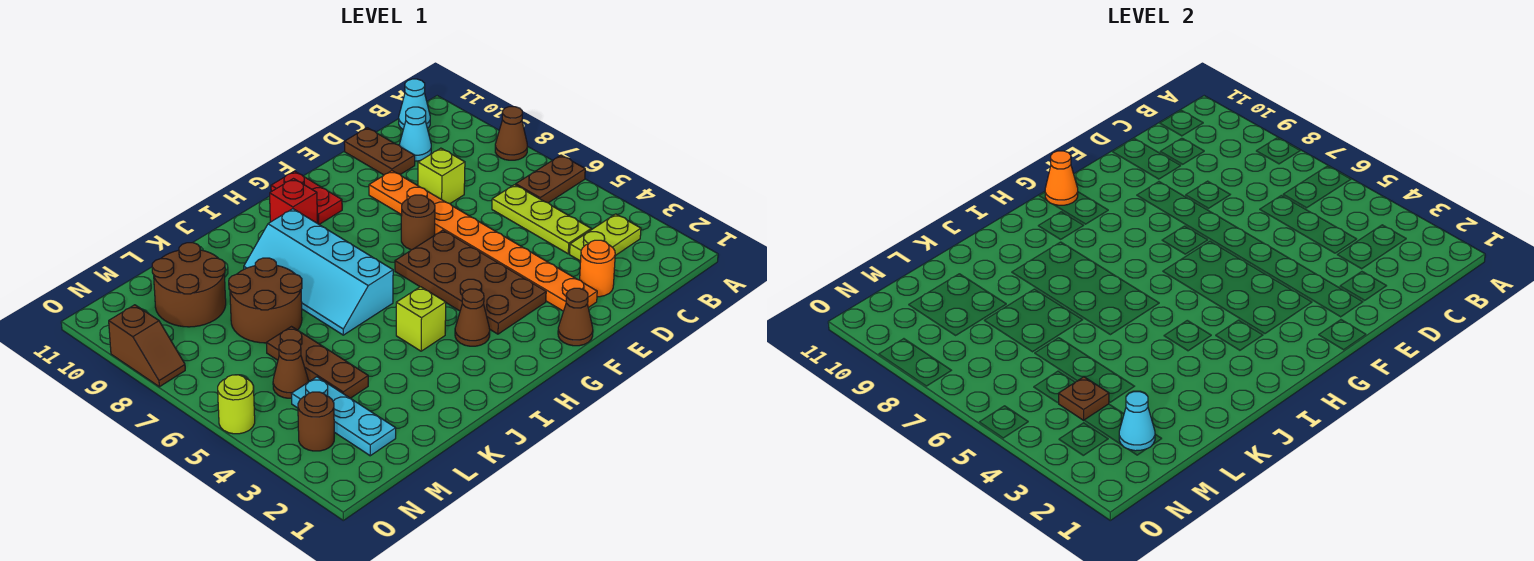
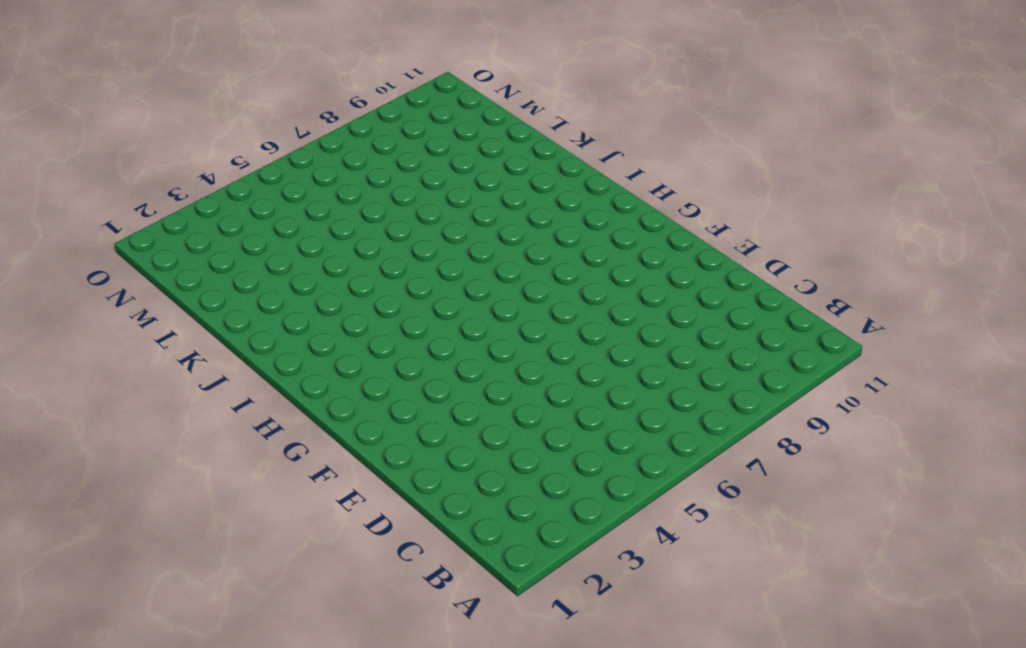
none -> brown plate A6:B6 level 1
none -> brown cone A8 level 1
none -> lime plate B3:C3 level 1

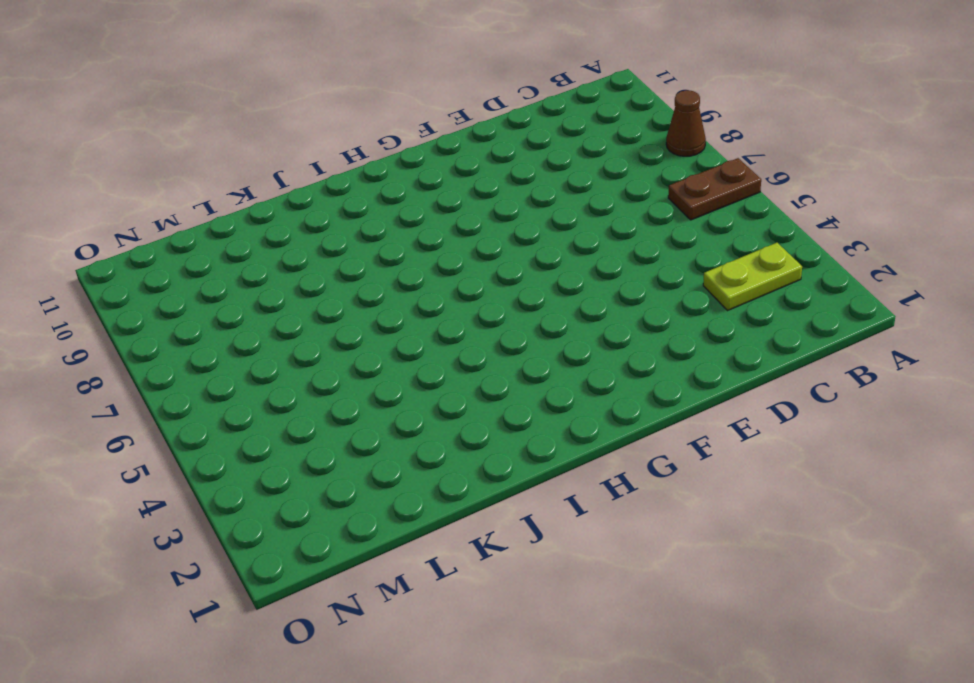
none -> cyan cone B11 level 1
none -> lime plate C4:C6 level 1
none -> cyan cone C10 level 1

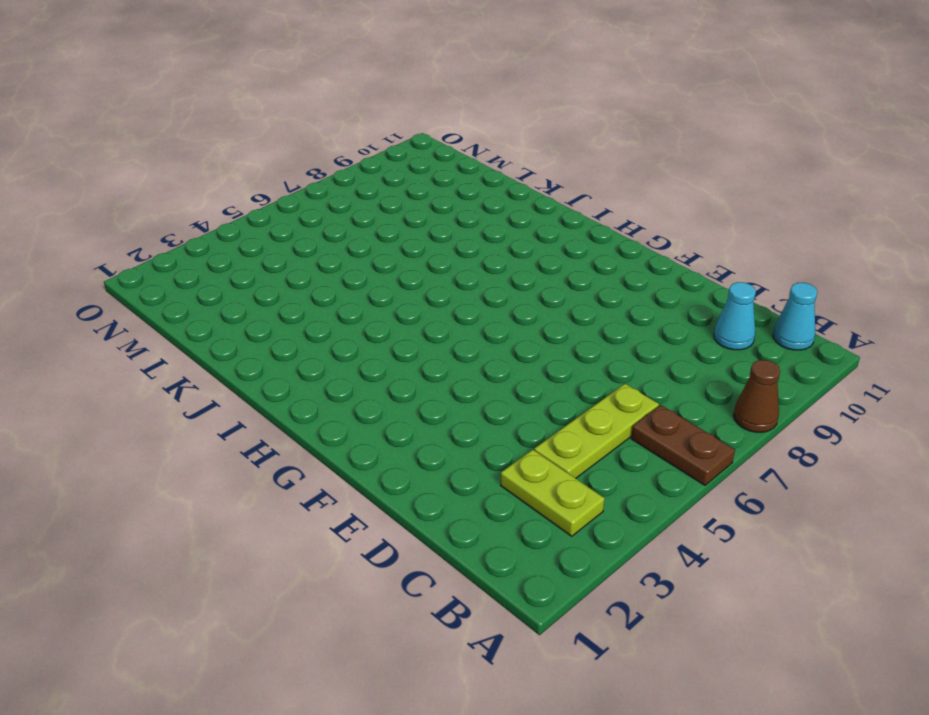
none -> orange round brick D2 level 1
none -> lime brick D8 level 1
none -> brown plate D10:D11 level 1

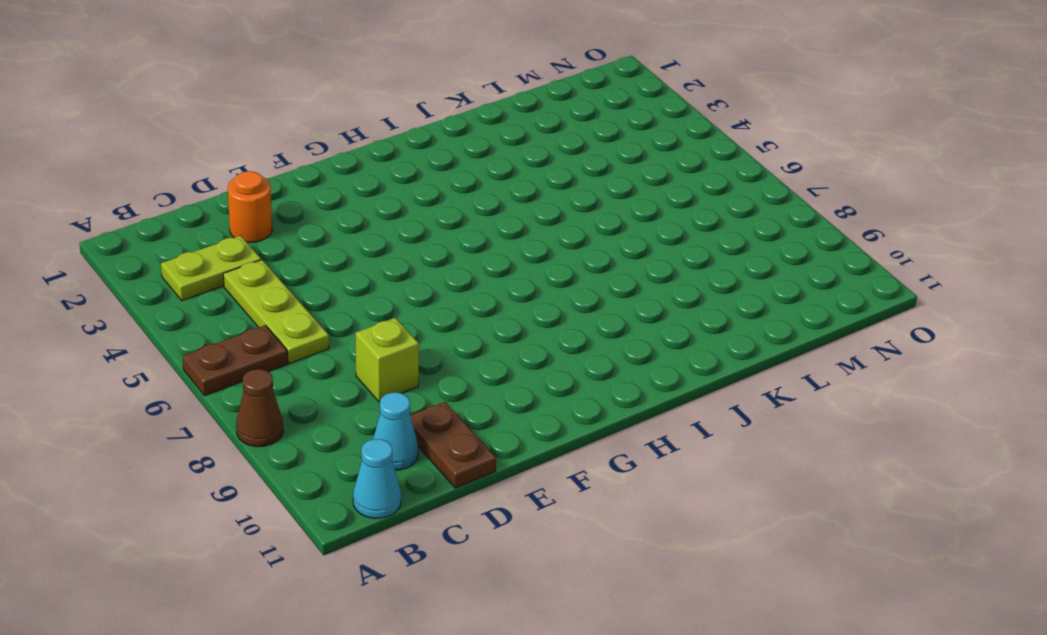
none -> orange plate E2:E9 level 1
none -> brown cone F1 level 1
none -> brown plate F3:G6 level 1

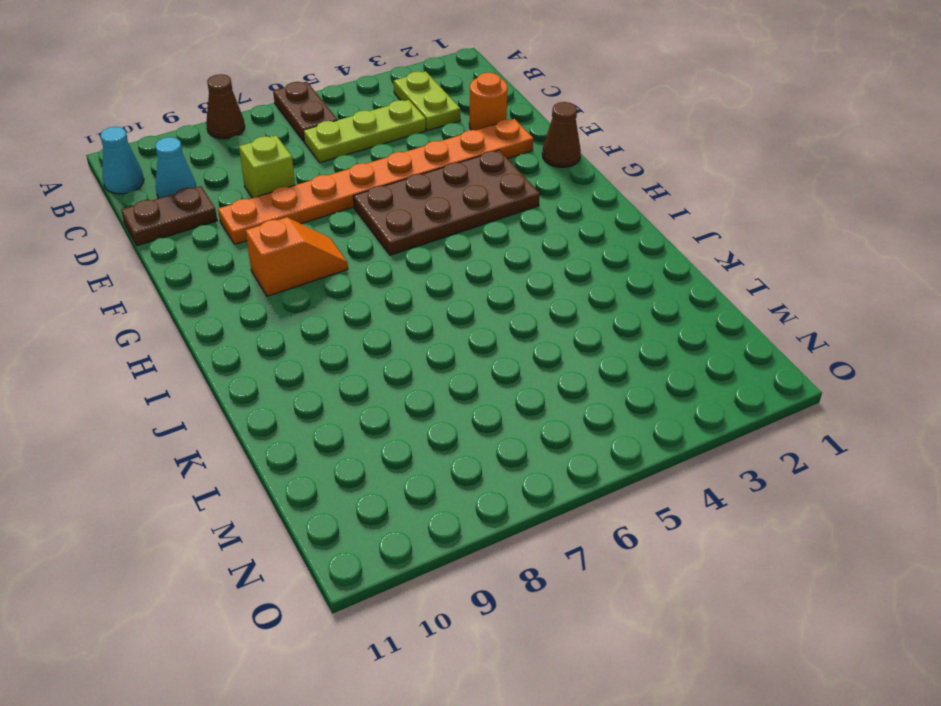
orange slope G8:G9 level 1 top 9 -> none
none -> brown round brick F7 level 1
none -> red plate G10:G11 level 1
none -> brown cone H3 level 1

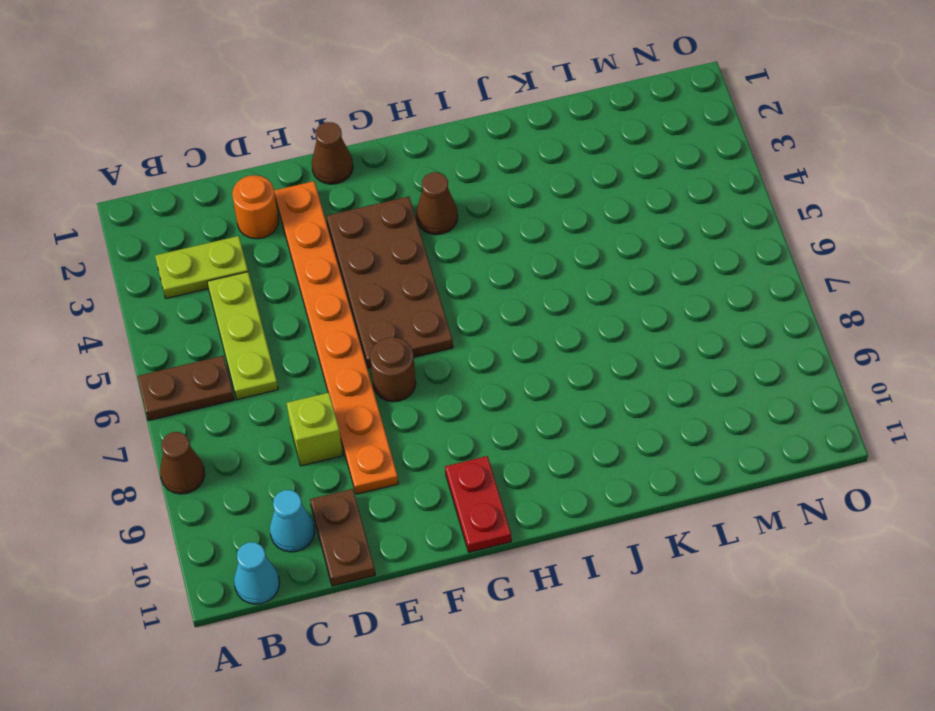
none -> red brick H10 level 1
none -> lime brick I4 level 1
none -> cyan slope I6:J9 level 1 top I

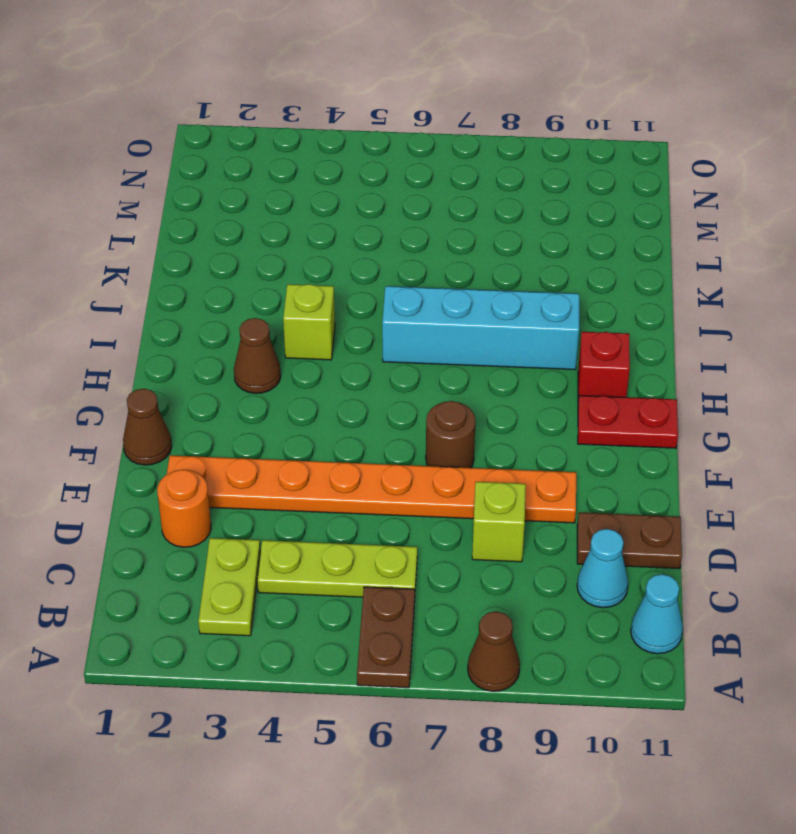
none -> brown plate F3:G6 level 1
none -> brown round brick K7:L8 level 1
none -> brown plate L4:L6 level 1

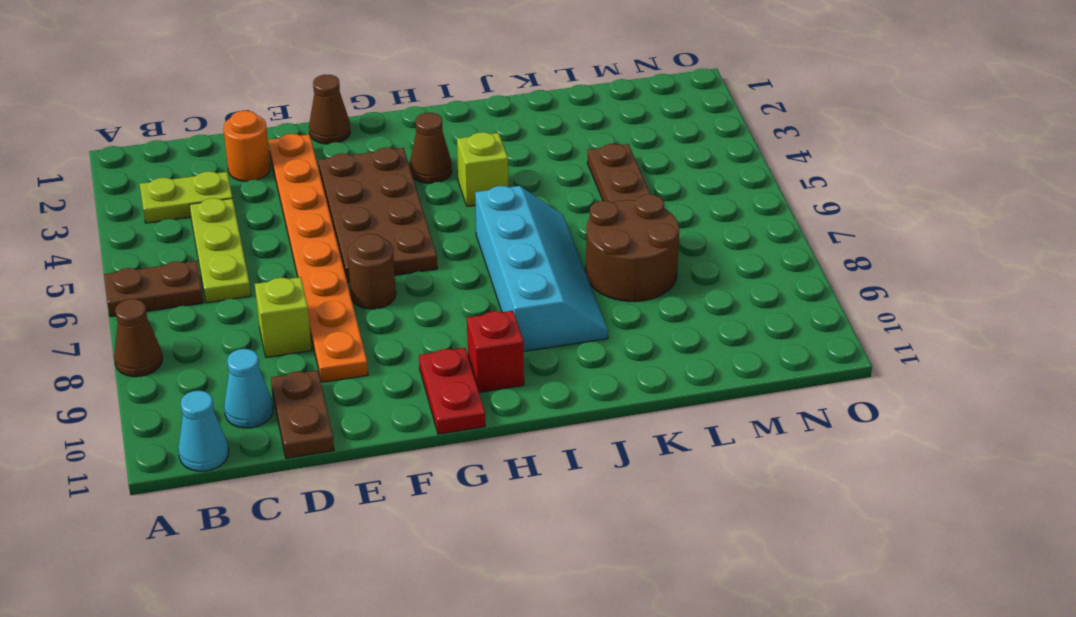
none -> brown round brick L9:M10 level 1
none -> cyan plate M2:M4 level 1
none -> brown cone M5 level 1

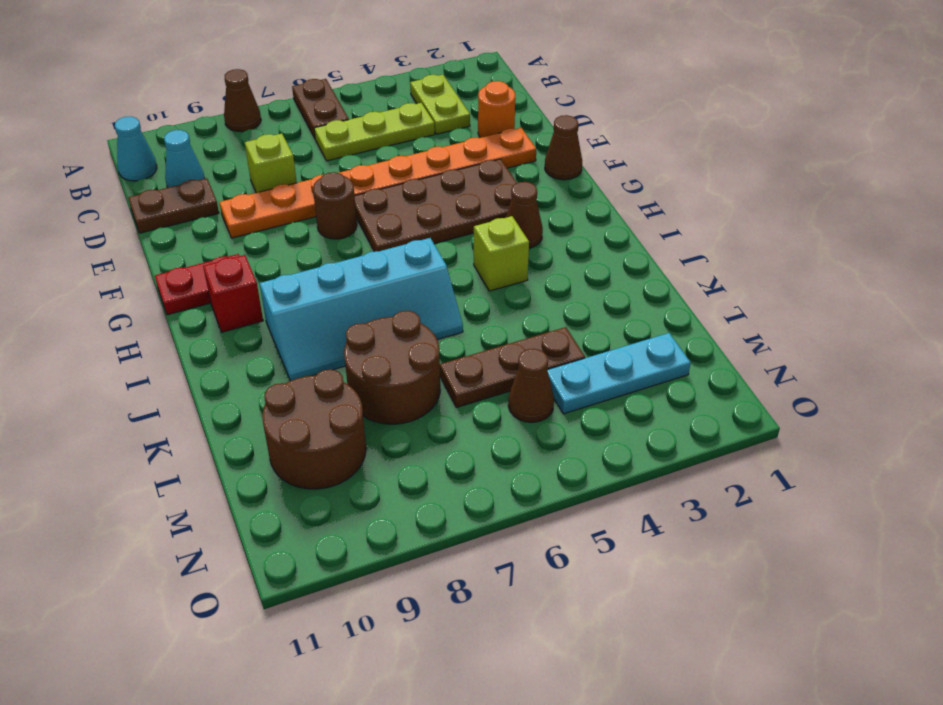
none -> brown round brick N3 level 1
none -> lime round brick O5 level 1
none -> brown slope O8:O9 level 1 top 9

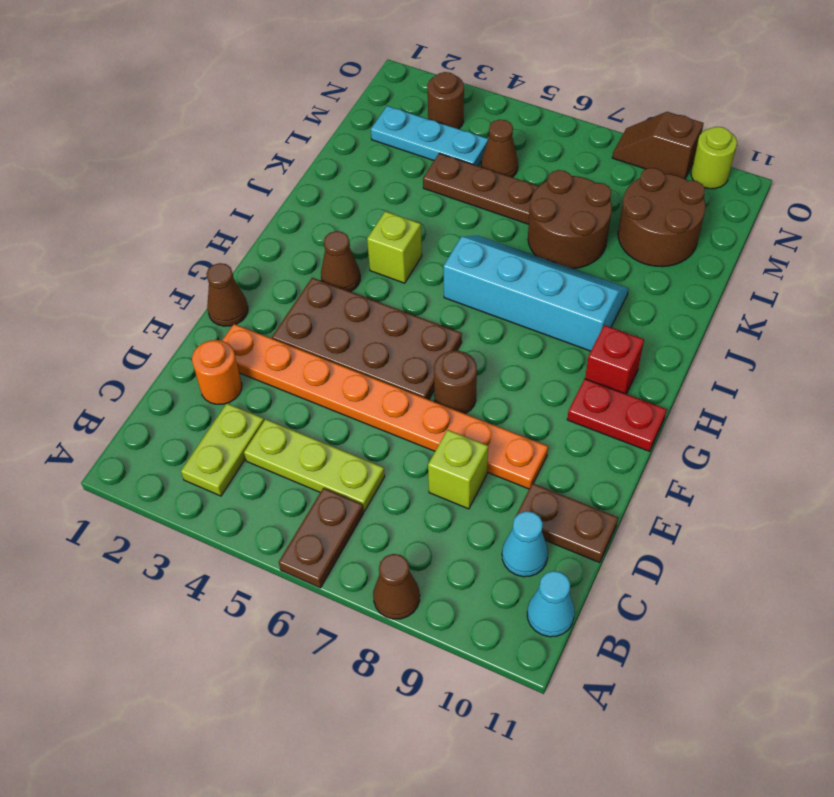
lime round brick O10 level 1 -> lime round brick O5 level 1
none -> orange cone G11 level 2
none -> cyan cone M2 level 2
none -> brown plate M4 level 2

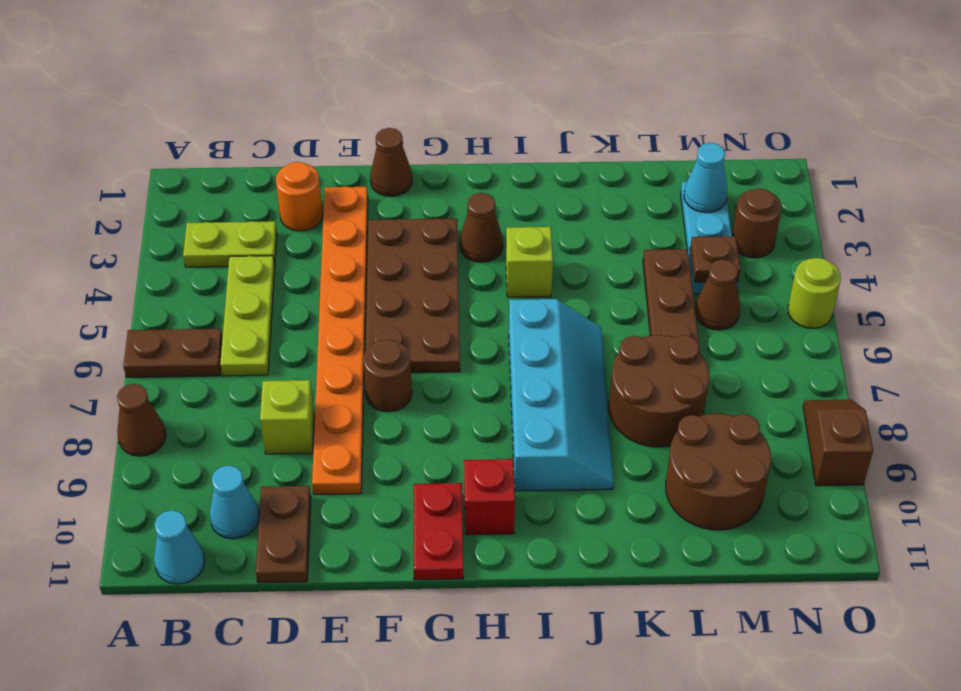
none -> orange cone G11 level 2

